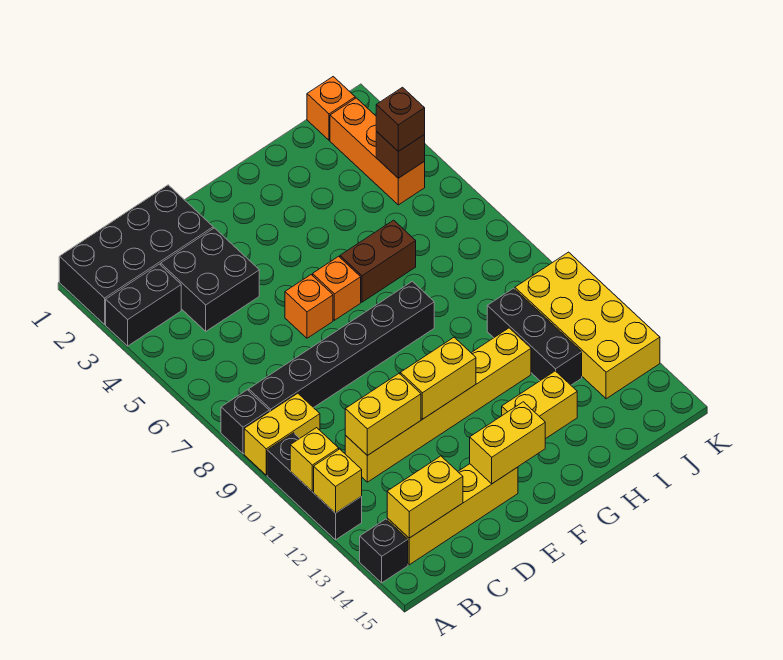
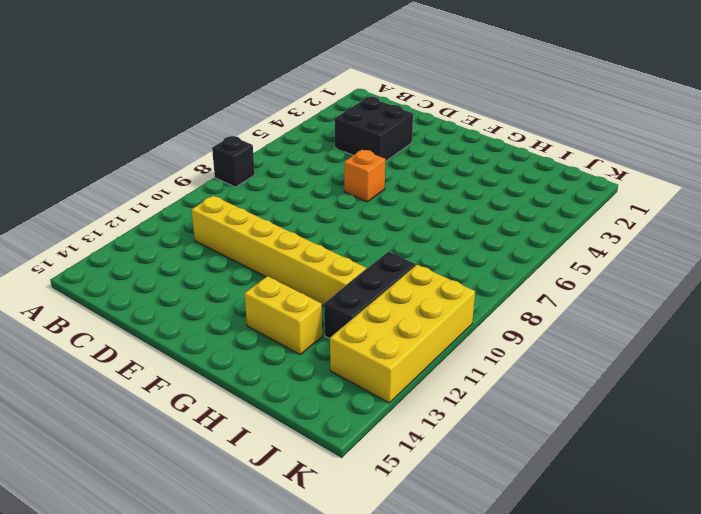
none -> black brick A1:D2 level 1
none -> black brick A3:B3 level 1
none -> yellow brick A9:B9 level 1

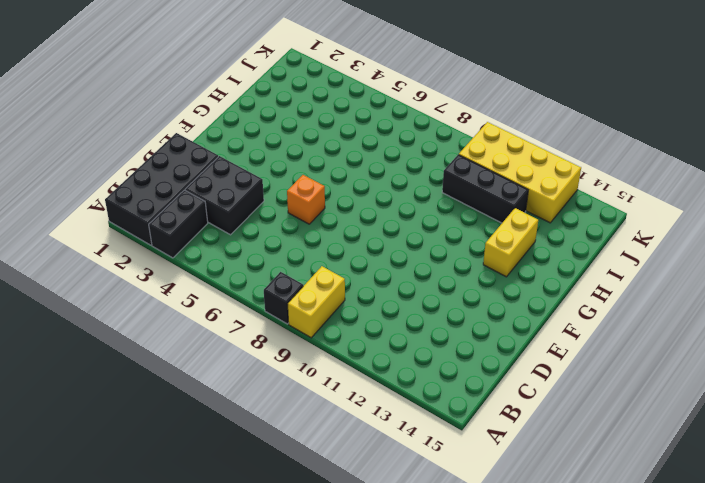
none -> black brick A10:A12 level 1
none -> black brick A14 level 1
none -> black brick B8:G8 level 1

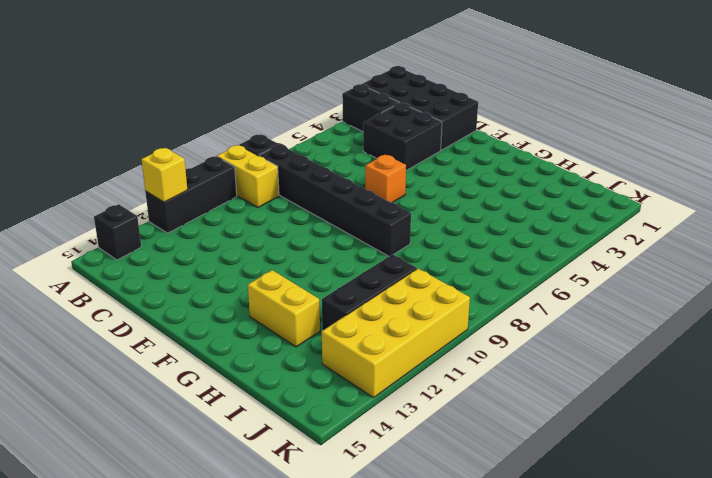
none -> yellow brick B14:E14 level 1
none -> yellow brick C11:H11 level 1
none -> orange brick F6 level 1

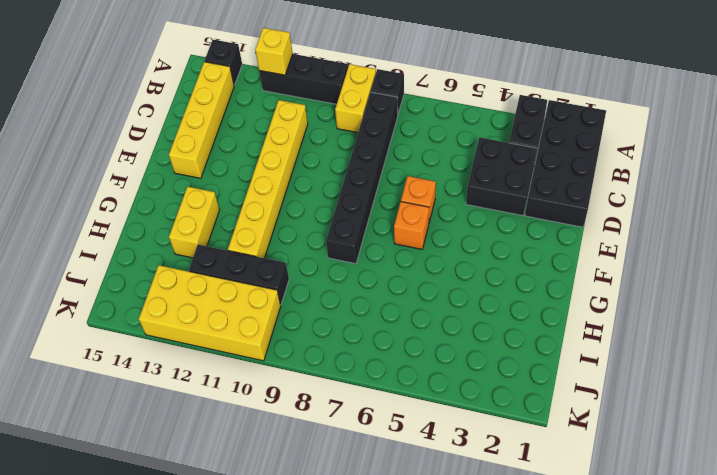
none -> brown brick G6:H6 level 1
none -> orange brick J1 level 1
none -> orange brick J2:J4 level 1

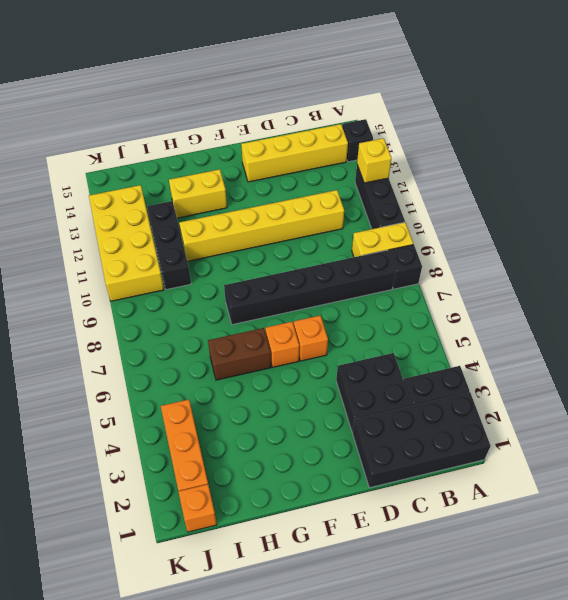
none -> yellow brick A11 level 2
none -> yellow brick B14:C14 level 2
none -> yellow brick C11:D11 level 2

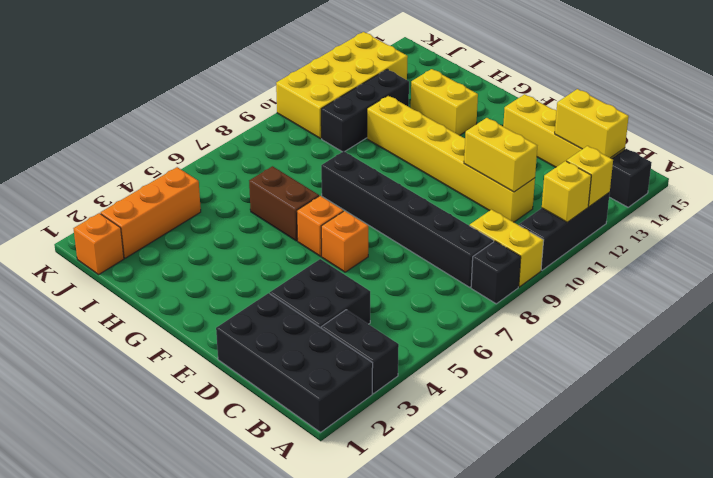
none -> yellow brick E11:F11 level 2
none -> yellow brick E14:F14 level 2
none -> brown brick J4 level 2

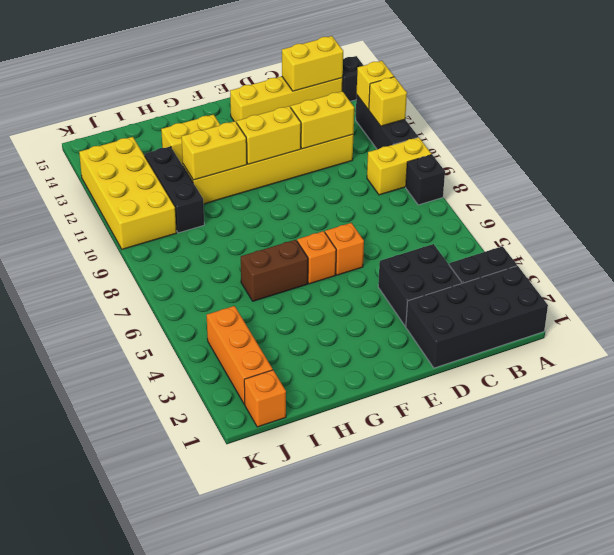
yellow brick G11:H11 level 2 -> yellow brick E14:F14 level 2
none -> black brick B8:G8 level 1
none -> brown brick J4 level 2
none -> brown brick J4 level 3

